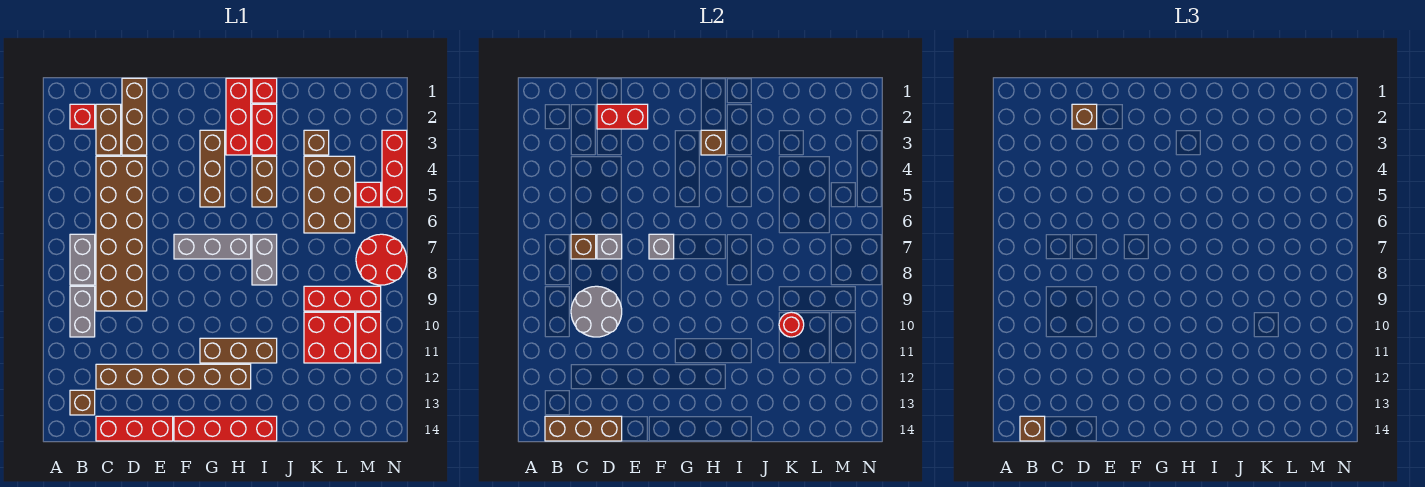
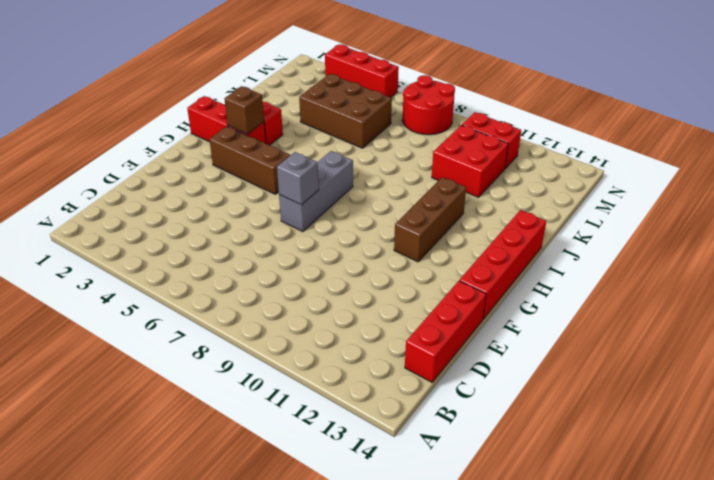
none -> red brick B2 level 1
none -> grey brick B7:B8 level 1
none -> grey brick B9:B10 level 1
none -> brown brick B13 level 1

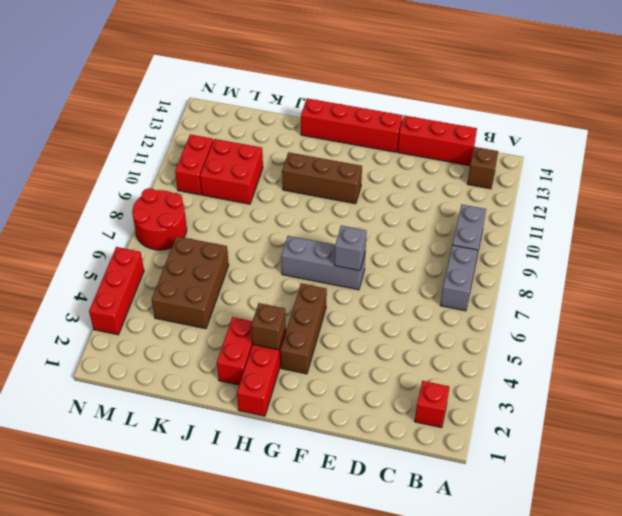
none -> brown brick C2:C3 level 1
none -> brown brick C4:D9 level 1
none -> brown brick C12:H12 level 1
none -> brown brick D1:D3 level 1

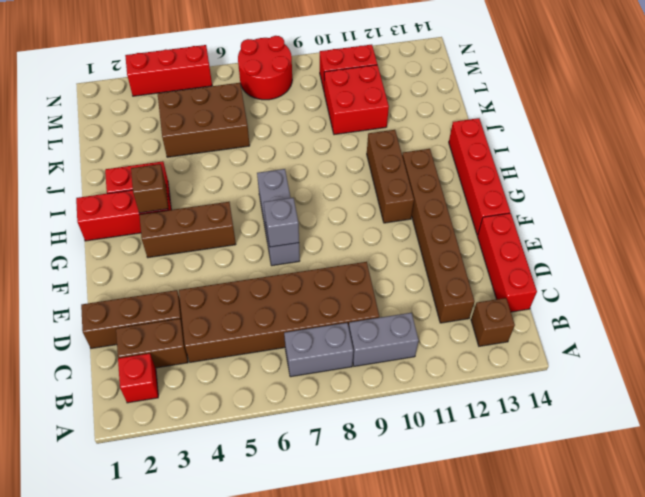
none -> red brick I1 level 1
none -> brown brick I4:I5 level 1
none -> grey brick I7:I8 level 1
none -> brown brick K3 level 1

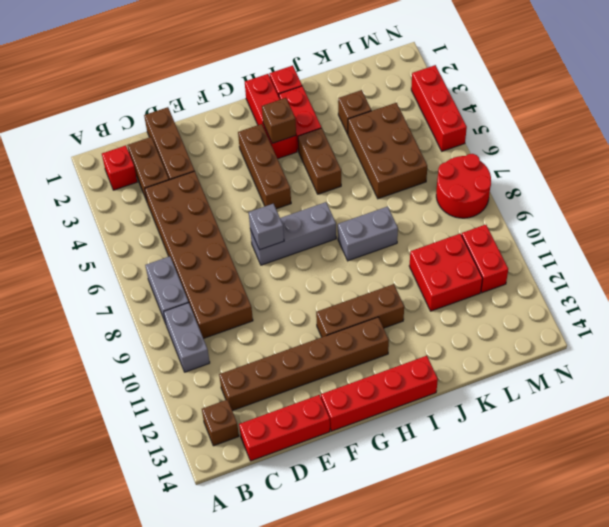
grey brick I8:J8 level 1 -> grey brick I7:I8 level 1
none -> red brick K9:M9 level 1
none -> red brick M5 level 1
none -> brown brick B14:D14 level 2
none -> brown brick C7 level 2

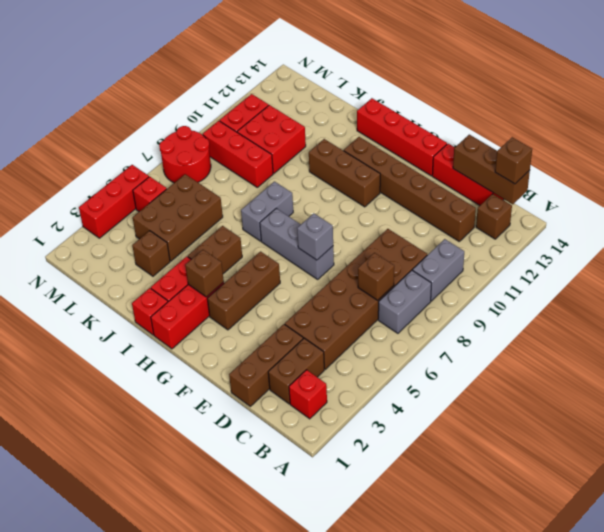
none -> grey round brick C9:D10 level 2
none -> red brick D2:E2 level 2
none -> grey brick D7 level 2
none -> red round brick K10 level 2

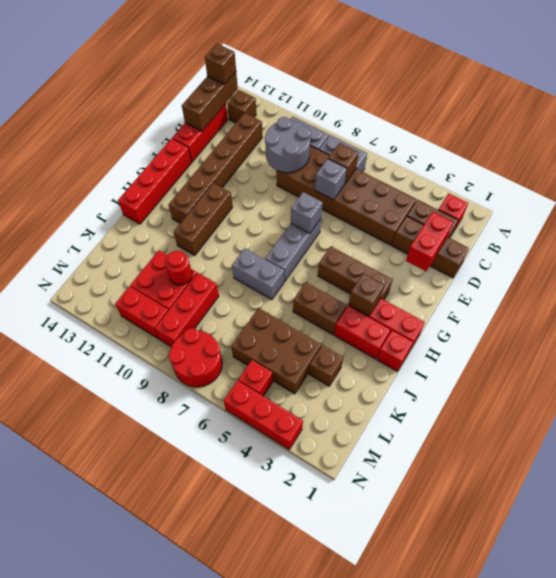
none -> brown brick D2 level 3

